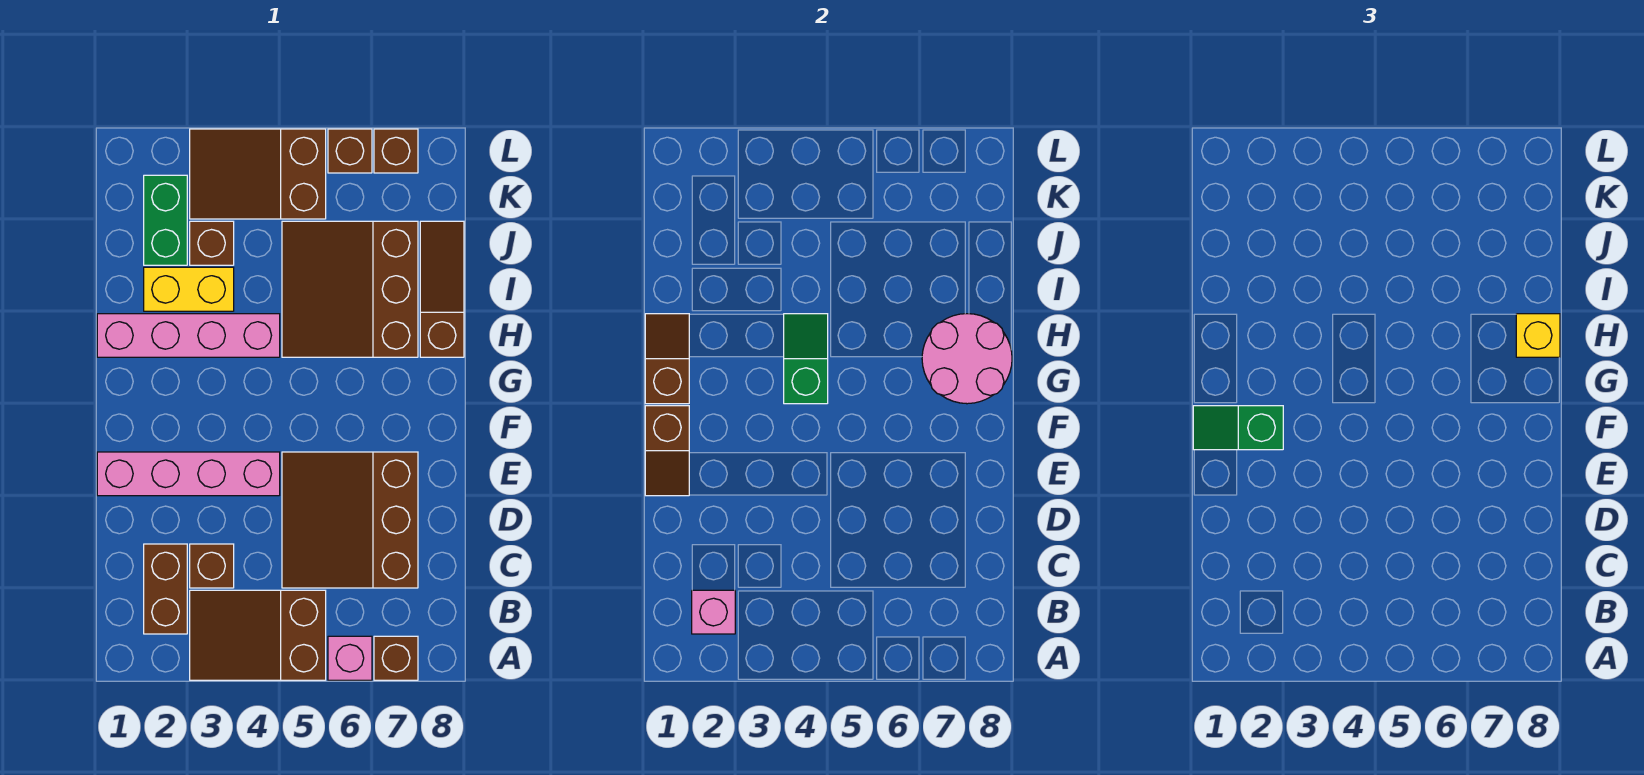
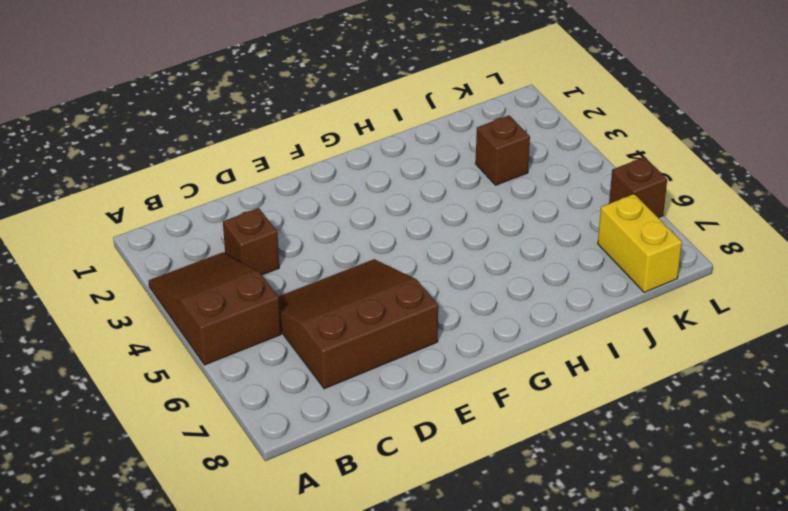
yellow brick K7:K8 level 1 -> yellow brick I2:I3 level 1
none -> pink brick A6 level 1
none -> brown brick A7 level 1
none -> brown brick B2:C2 level 1

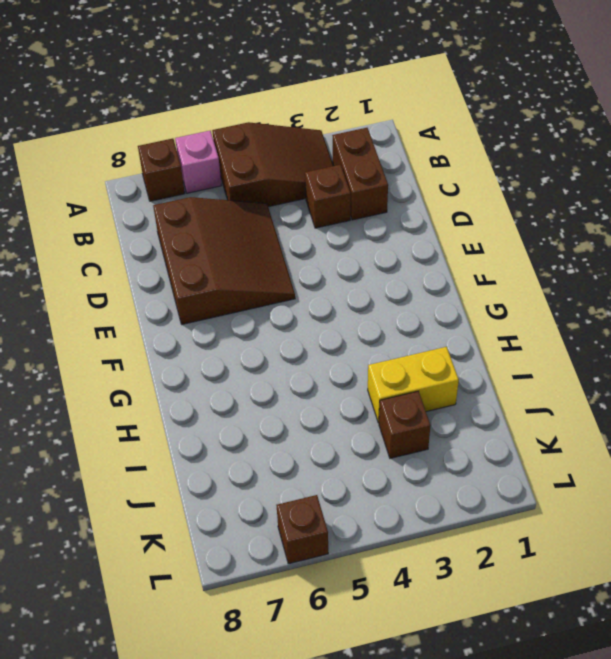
none -> pink brick E1:E4 level 1
none -> pink brick H1:H4 level 1
none -> brown slope H5:J7 level 1 top 7

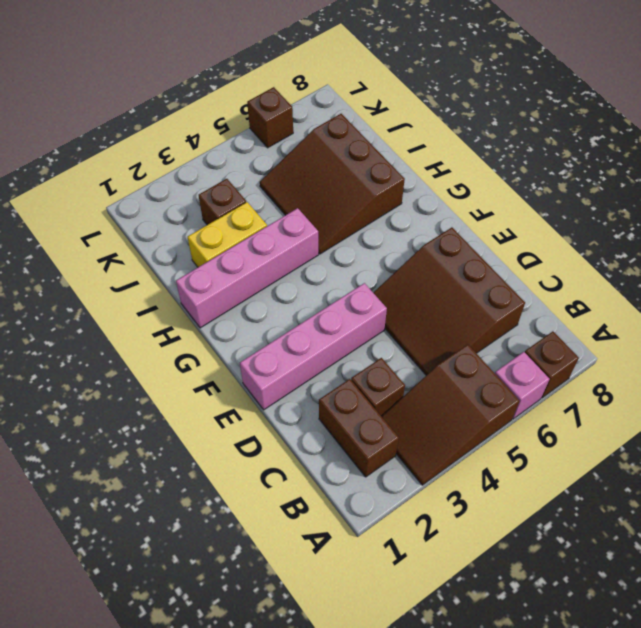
none -> brown slope H8:J8 level 1 top H
none -> green brick J2:K2 level 1
none -> brown slope K3:L5 level 1 top 5

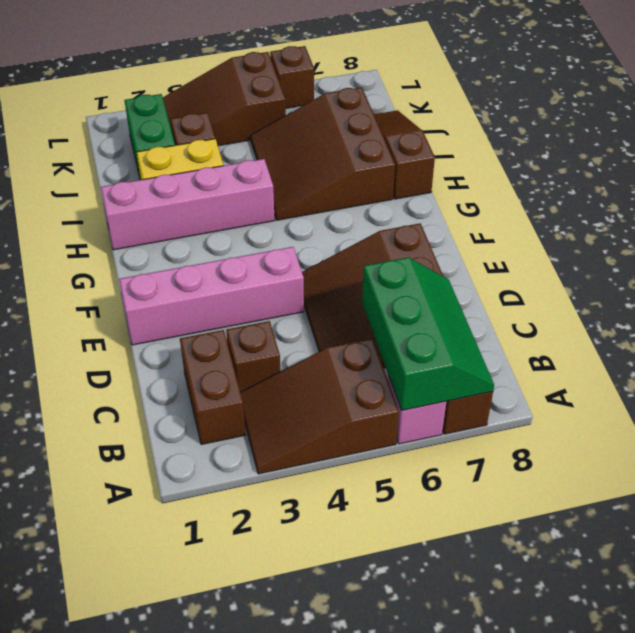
green slope A6:C7 level 2 top 6 -> none
none -> brown brick L7 level 1
none -> pink brick B2 level 2
none -> brown slope E1:F1 level 2 top F

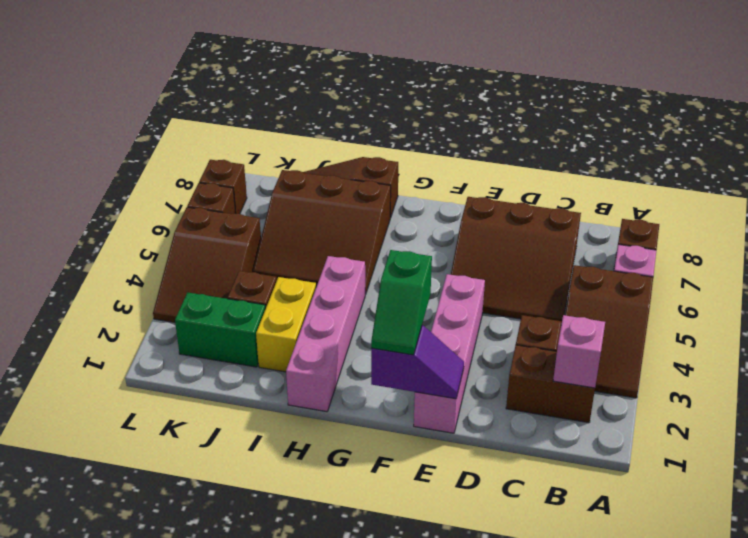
purple slope E1:F1 level 2 top F -> brown slope E1:F1 level 2 top F
none -> brown slope G1:H1 level 2 top G
none -> green slope G4:H4 level 2 top G
none -> pink round brick G7:H8 level 2

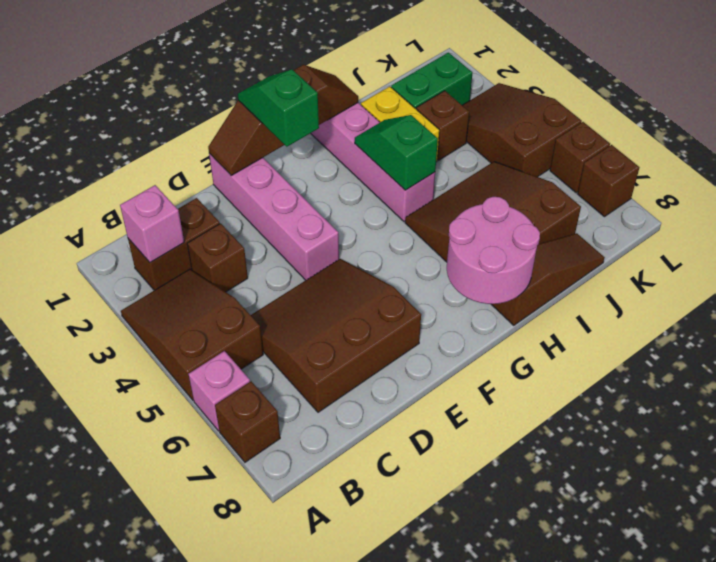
green slope H3:H4 level 2 top 4 -> green slope G4:H4 level 2 top G
none -> yellow brick H8 level 3

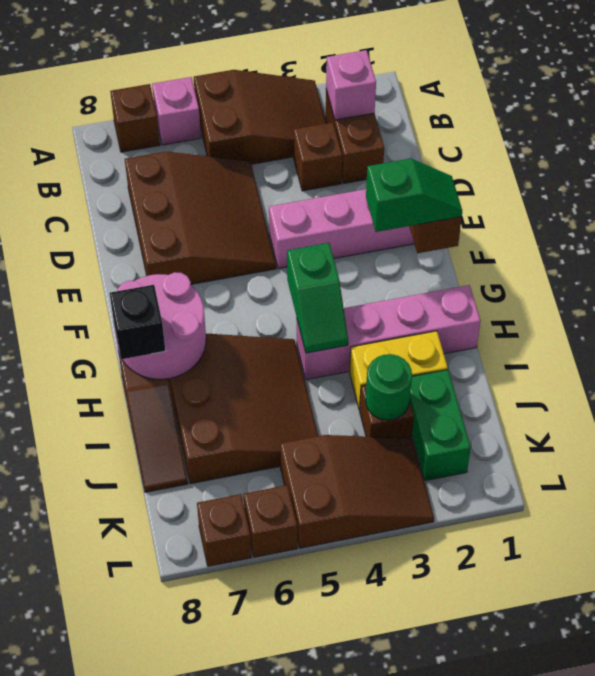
black brick H8 level 3 -> yellow brick H8 level 3
green round brick J3 level 2 -> none
none -> brown slope G1:H1 level 2 top G

